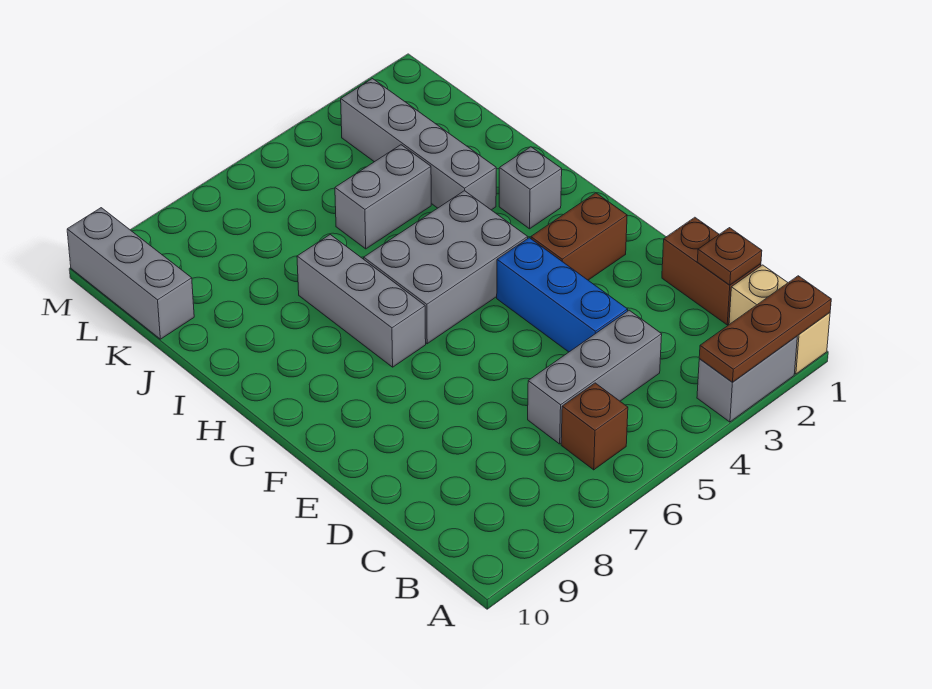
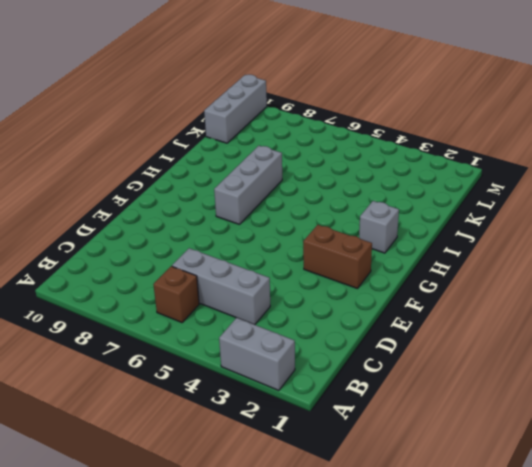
none -> tan brick A1:B1 level 1
none -> brown brick C1:D1 level 1
none -> blue brick D4:F4 level 1

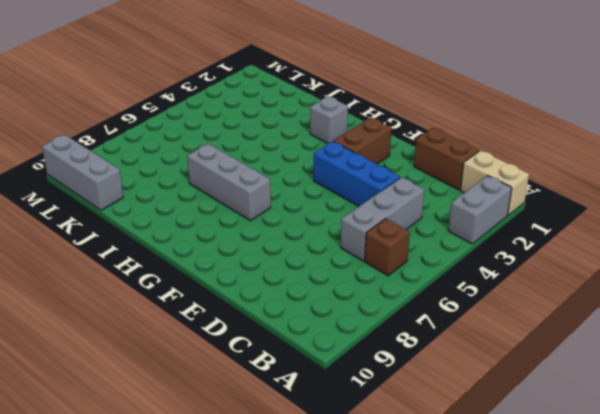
none -> grey brick G4:H6 level 1
none -> grey brick I3:L3 level 1
none -> grey brick J4:J5 level 1

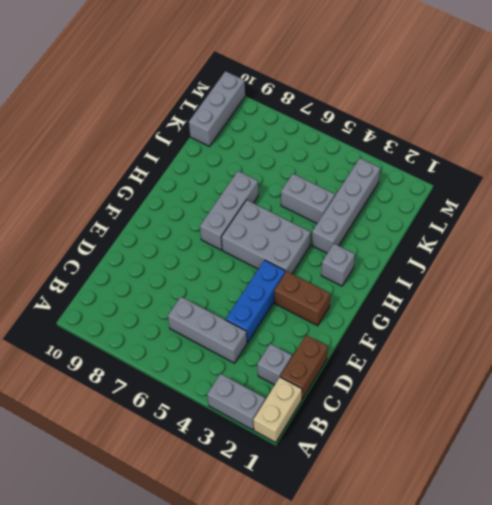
grey brick C2 level 1 -> none
none -> brown brick B6 level 1
none -> brown plate A1:A3 level 2
none -> brown plate C1 level 2

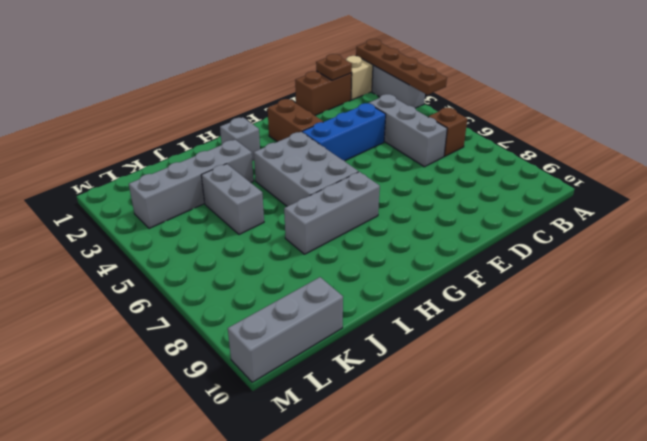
brown plate A1:A4 level 2 -> brown plate A1:A3 level 2

